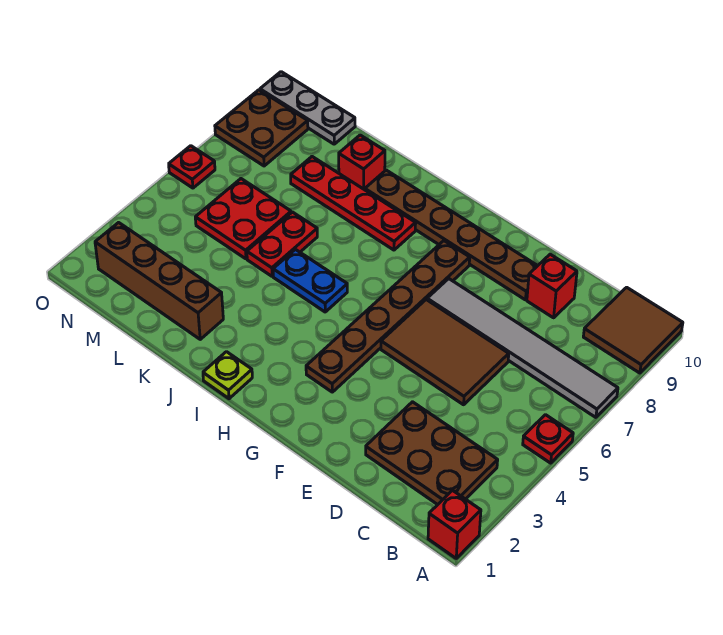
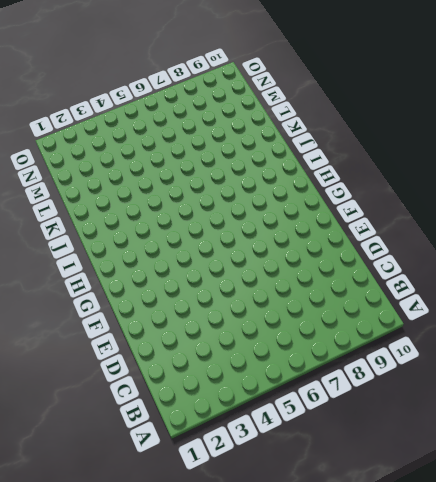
none -> red brick A1 level 1
none -> red plate A5 level 1
none -> grey tile A7:F7 level 1

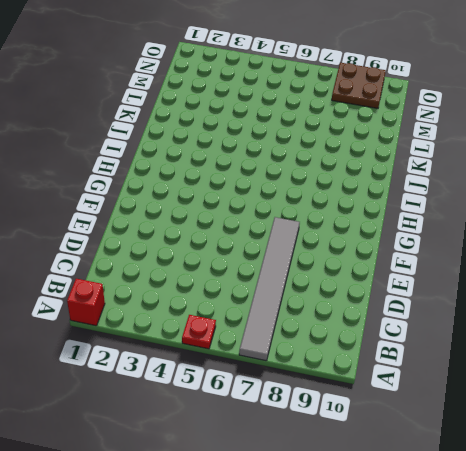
none -> brown tile A9:B10 level 1
none -> brown plate B2:D3 level 1
none -> brown tile D5:F6 level 1

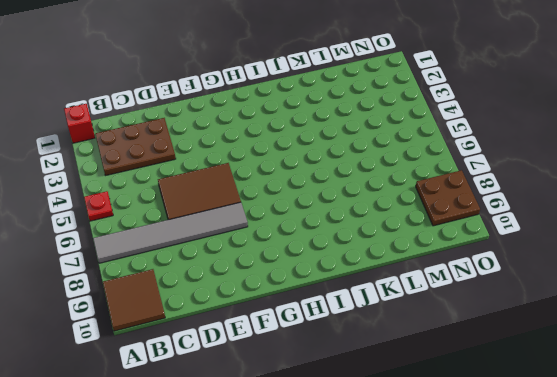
none -> red brick D9 level 1
none -> brown plate E9:J9 level 1
none -> brown plate G3:G8 level 1

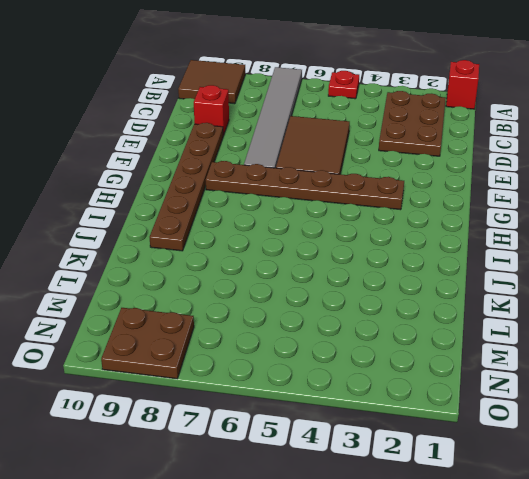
none -> lime plate I1 level 1
none -> blue plate I5:J5 level 1
none -> red plate I8:L8 level 1

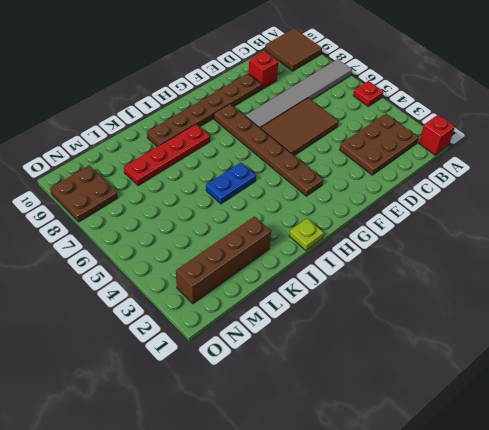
none -> red plate K5:K6 level 1
none -> red brick K9 level 1
none -> red plate L5:M6 level 1

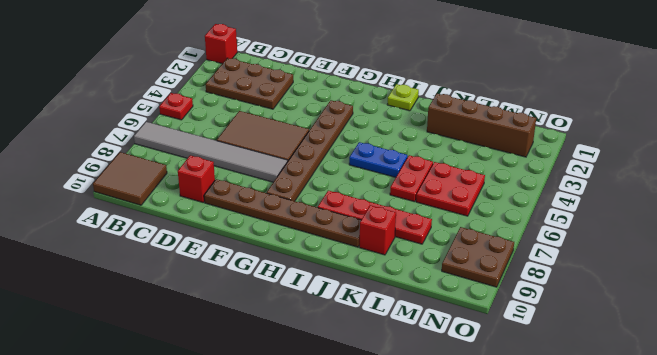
none -> grey plate M10:O10 level 1
none -> red plate O6 level 1

